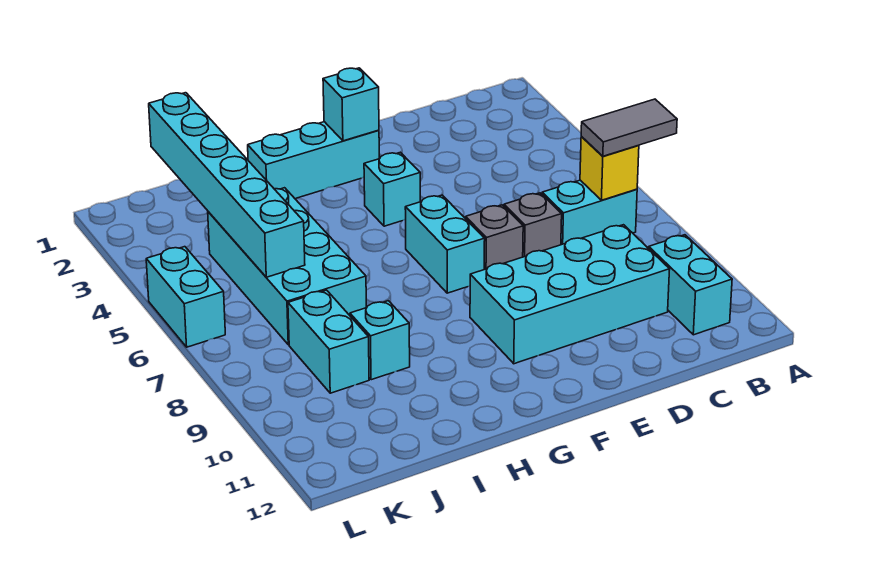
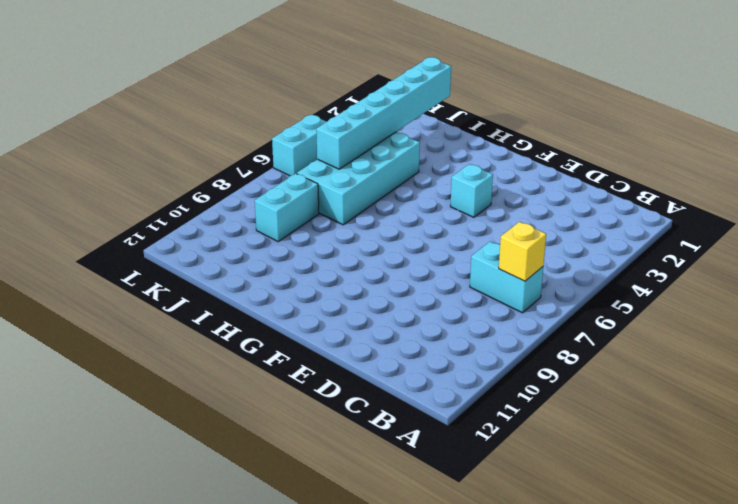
none -> cyan brick B10:B11 level 1
none -> cyan brick C9:F10 level 1
none -> grey brick D7 level 1

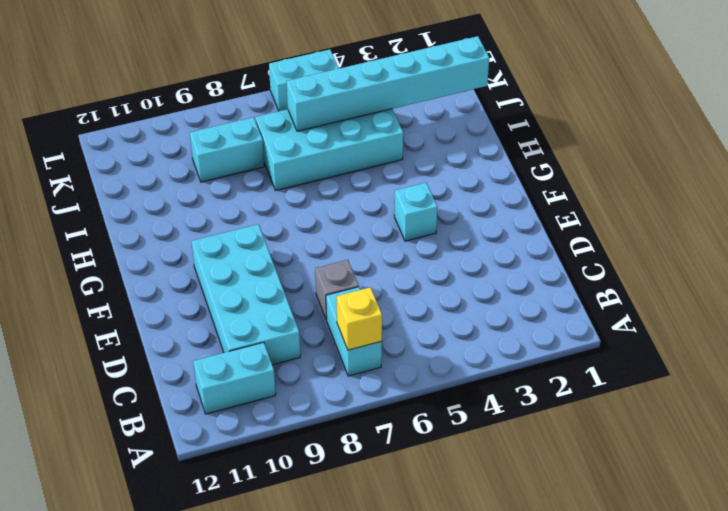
none -> grey brick E7 level 1
none -> cyan brick F2:H2 level 1
none -> cyan brick F6:F7 level 1

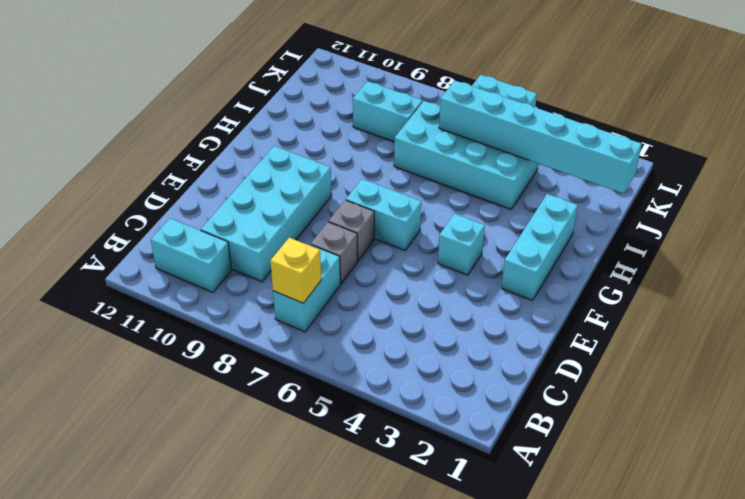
none -> cyan brick I9 level 1
none -> cyan brick F2 level 2
none -> grey tile A7:B7 level 3

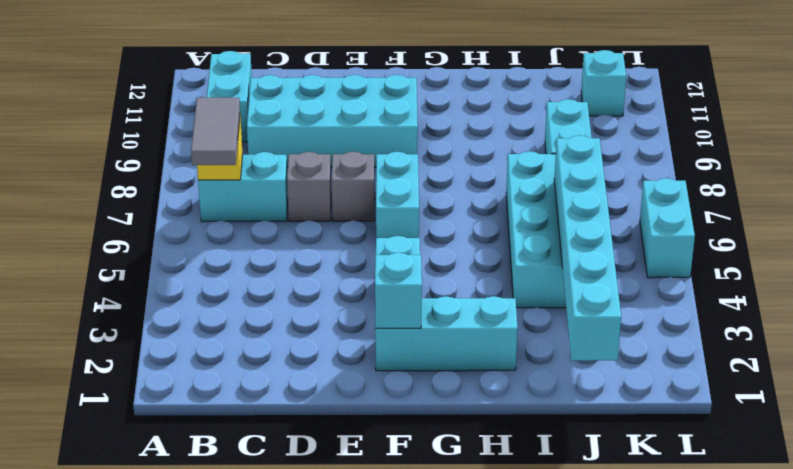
grey tile B6:B7 level 3 -> grey tile A7:B7 level 3
cyan brick K11 level 1 -> cyan brick I9 level 1

